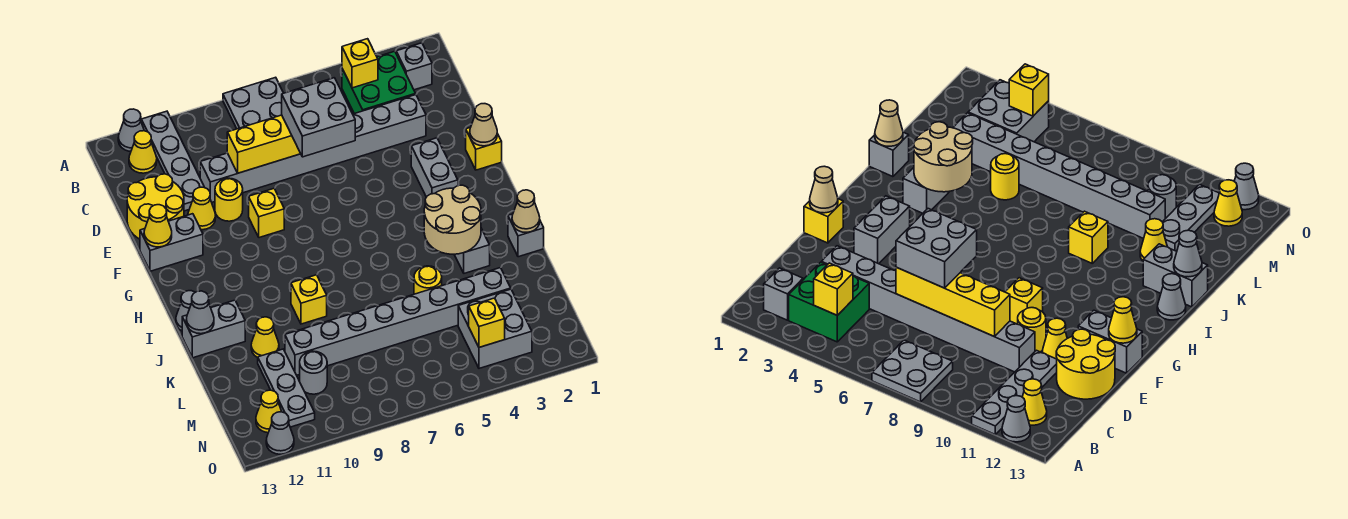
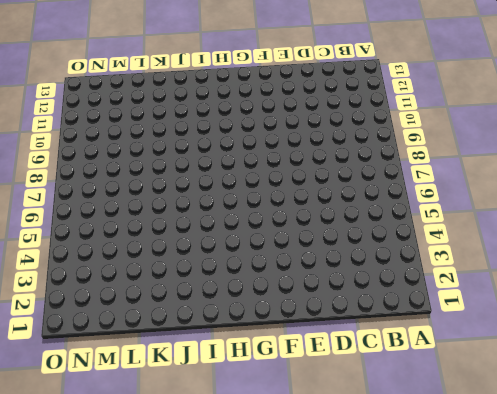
none -> grey plate A7:B8 level 1
none -> grey plate A11:D11 level 1
none -> grey cone A12 level 1
none -> grey brick B2 level 1

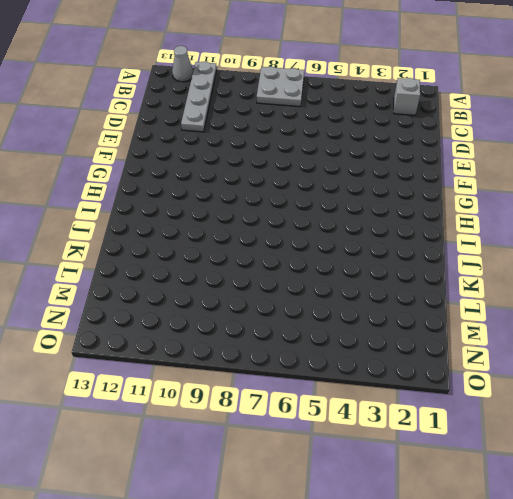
none -> green brick B3:C4 level 1
none -> yellow cone B12 level 1
none -> grey brick D3:D10 level 1
none -> yellow round brick D12:E13 level 1

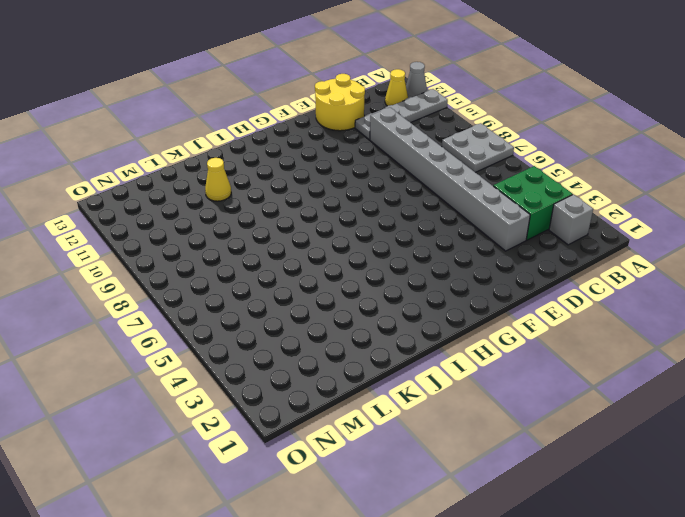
none -> yellow round brick E10 level 1
none -> yellow cone E11 level 1
none -> yellow brick F1 level 1
none -> grey brick F3:G3 level 1

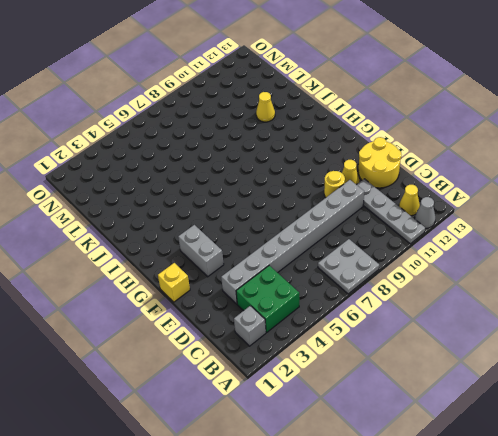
none -> yellow brick F9 level 1
none -> grey brick F12:F13 level 1
none -> grey brick I3:J3 level 1
none -> grey cone I13 level 1

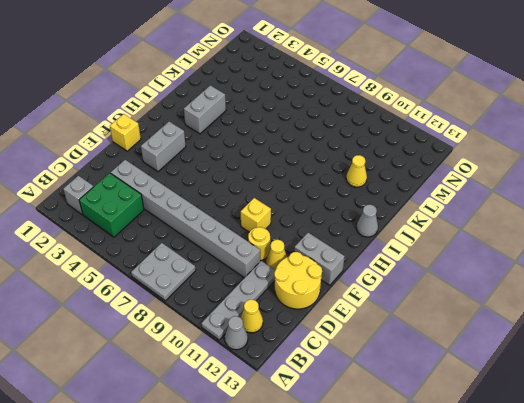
none -> grey brick J1 level 1
none -> yellow brick J9 level 1
none -> grey brick J12:J13 level 1
none -> yellow round brick K5 level 1

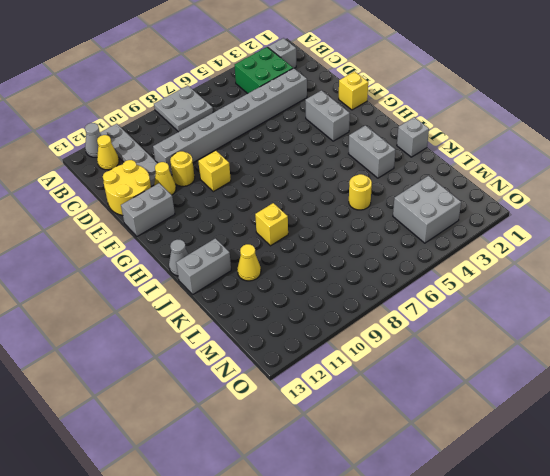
none -> grey brick L3:L10 level 1
none -> grey plate L11:N11 level 1
none -> grey round brick M10 level 1
none -> yellow cone N12 level 1

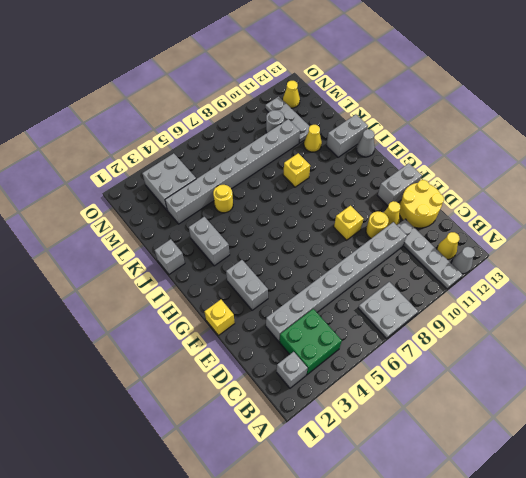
none -> grey cone O12 level 1
none -> yellow brick B4 level 2
none -> yellow brick D6:D9 level 2
none -> tan cone F1 level 2

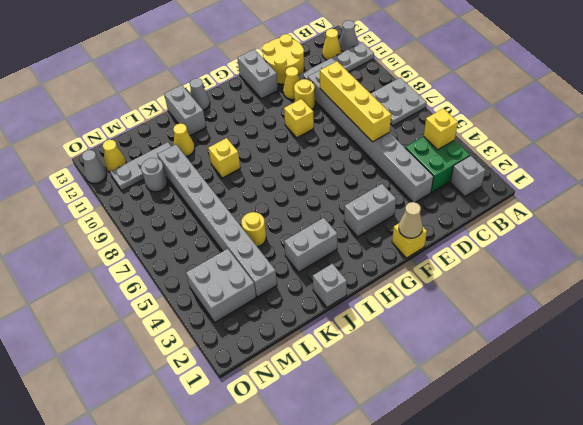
none -> yellow cone F13 level 2
none -> tan round brick I3:J4 level 2
none -> tan cone J1 level 2
none -> grey cone J13 level 2

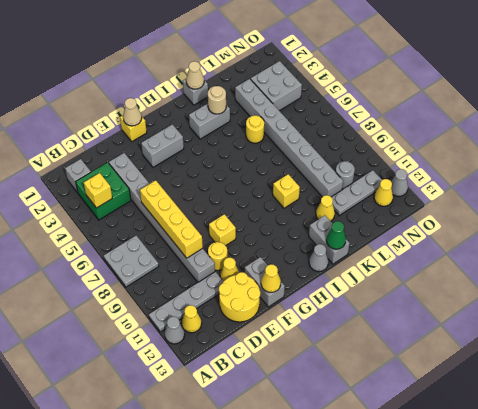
tan round brick J3 level 2 -> tan round brick I3:J4 level 2
green cone J13 level 2 -> grey cone J13 level 2
none -> yellow brick N4 level 2
none -> grey brick D6:E7 level 3

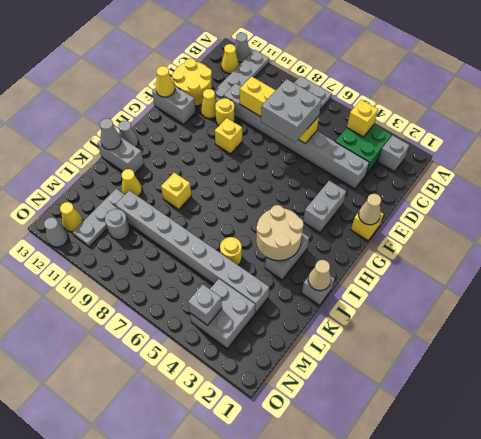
grey brick N4 level 2 -> yellow brick N4 level 2

